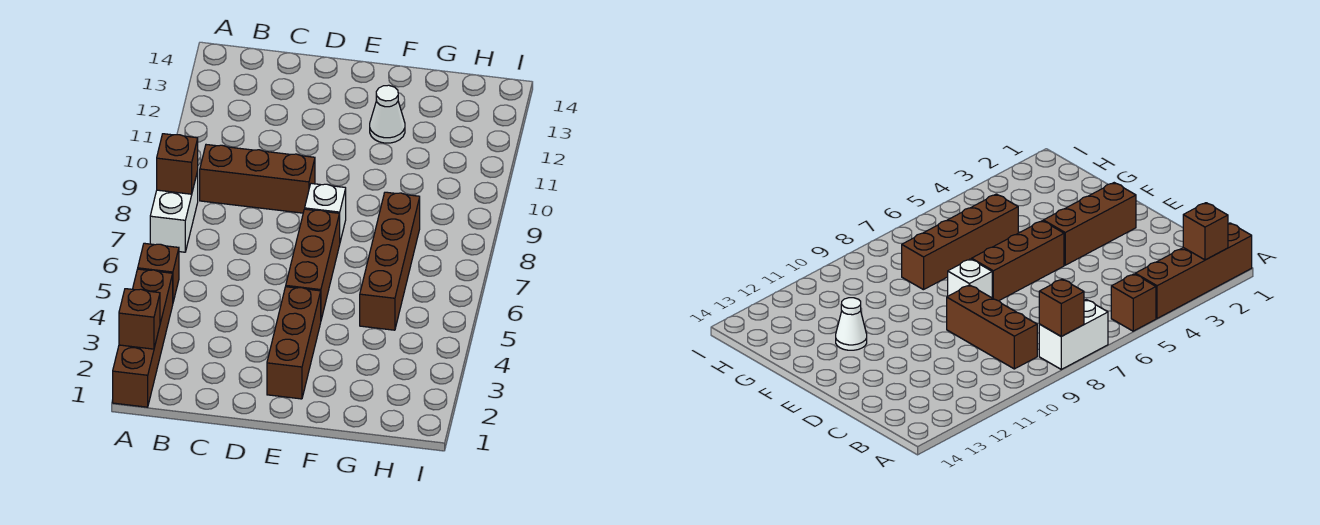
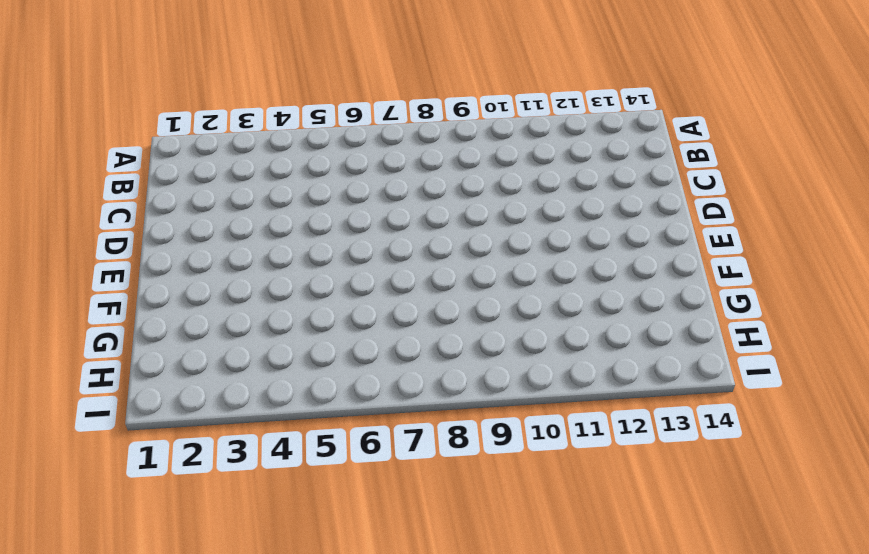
none -> brown brick A1:A4 level 1
none -> brown brick A5 level 1

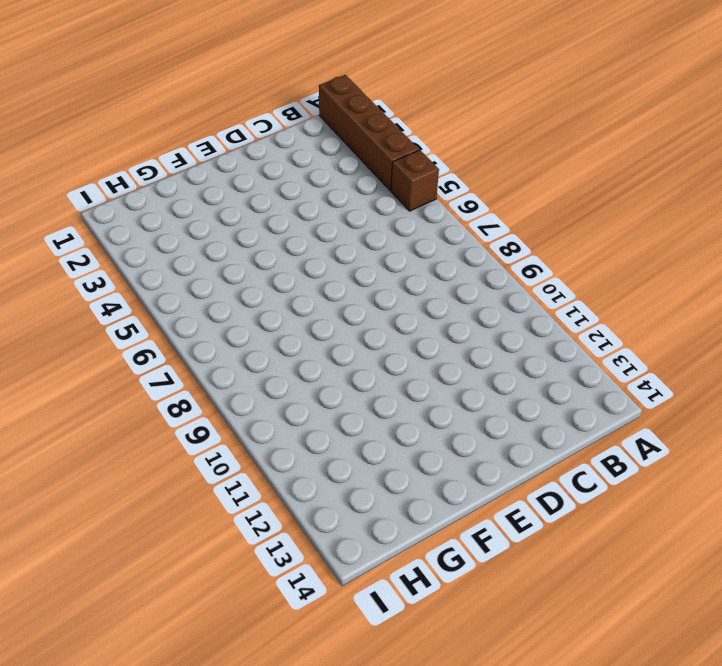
none -> white brick A7:A8 level 1
none -> brown brick B9:D9 level 1

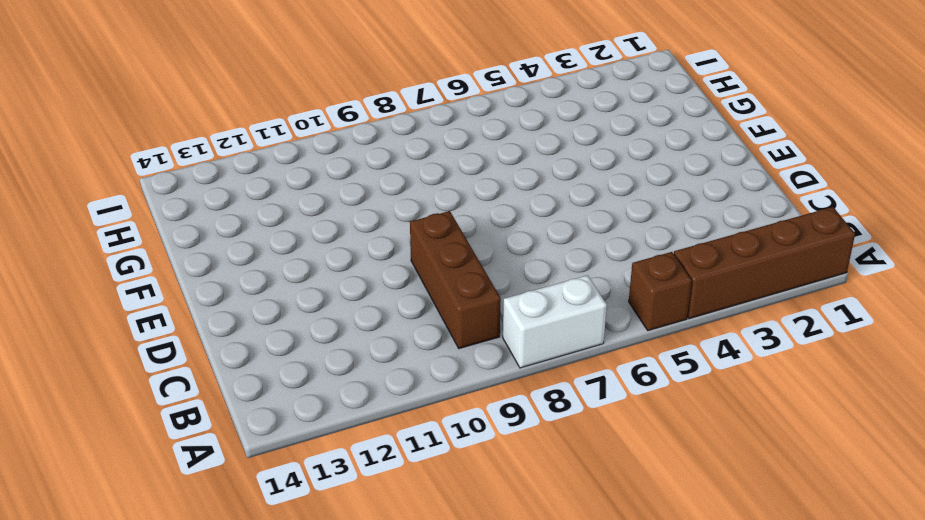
none -> brown brick E2:E4 level 1
none -> brown brick E5:E7 level 1

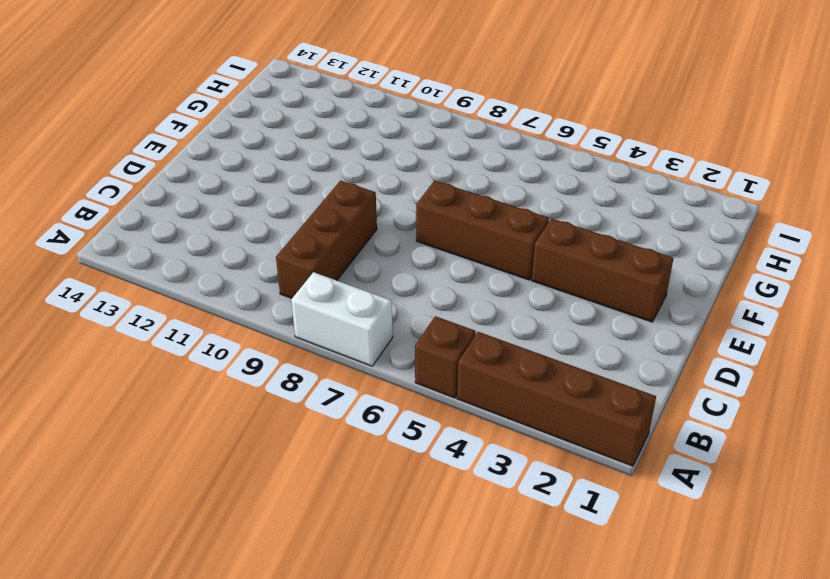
none -> white brick E8 level 1
none -> white cone F12 level 1

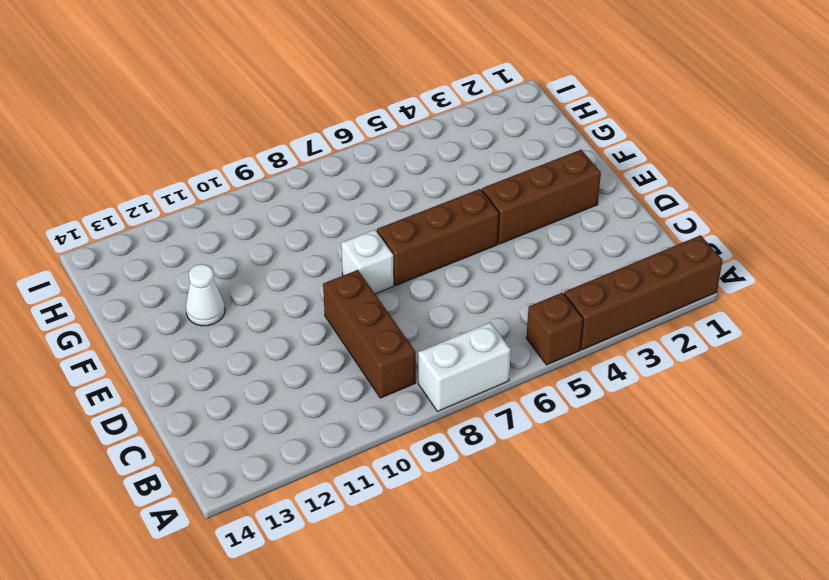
none -> brown brick G5:G8 level 1
none -> brown brick A2 level 2

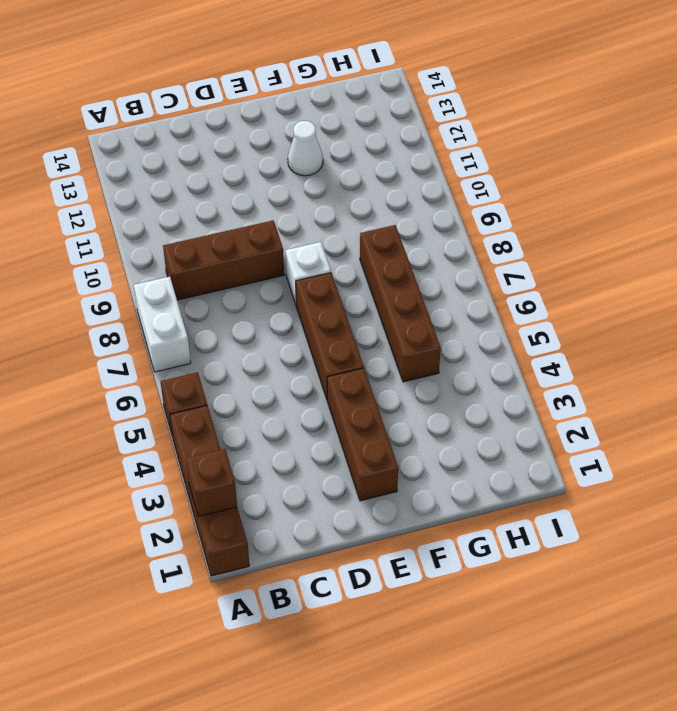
none -> brown brick A8 level 2

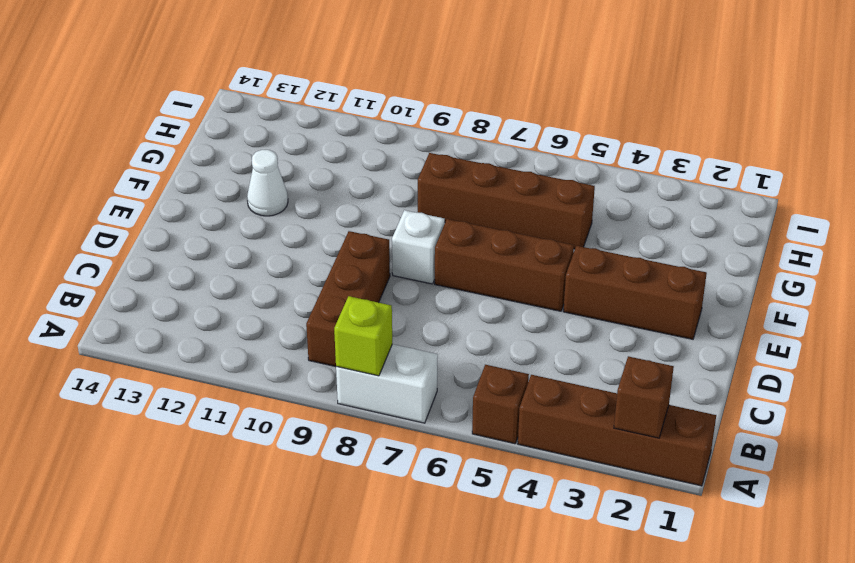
lime brick A8 level 2 -> brown brick A8 level 2

